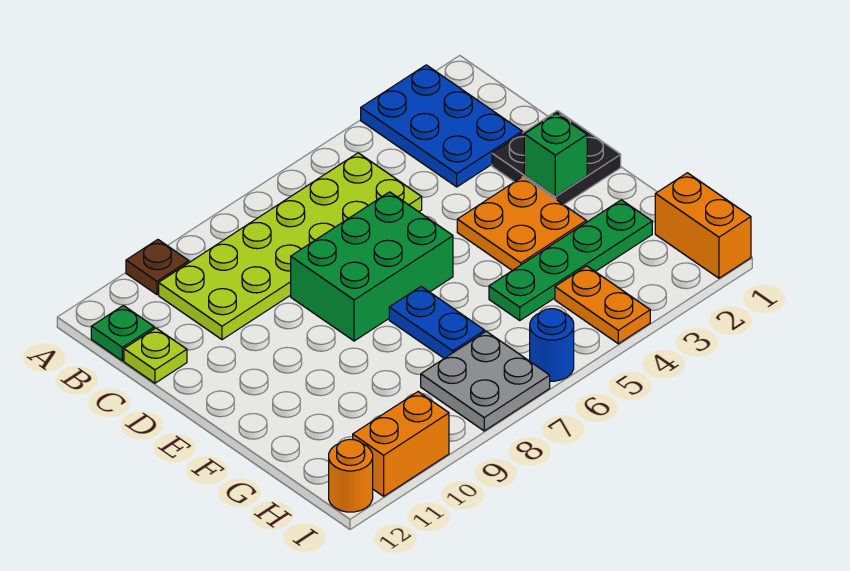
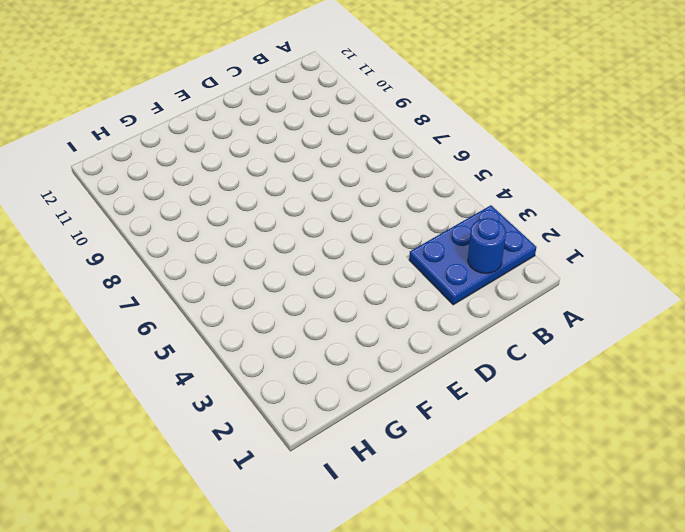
blue round brick B2 level 2 -> blue round brick I6 level 1
none -> brown plate A10 level 1
none -> lime plate B5:C10 level 1
none -> green plate B12 level 1

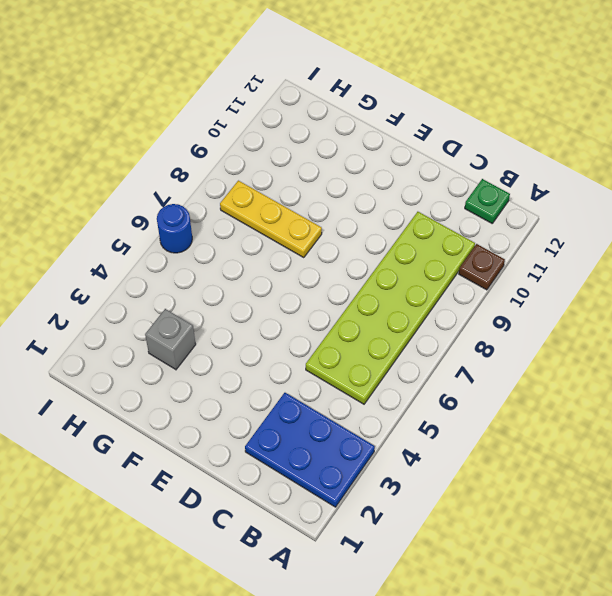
yellow plate F8:H8 level 1 -> grey plate H7:I8 level 1
grey brick G3 level 1 -> green plate G2:G5 level 1
none -> lime plate C12 level 1
none -> black plate D1:E2 level 1
none -> green brick D6:E8 level 1

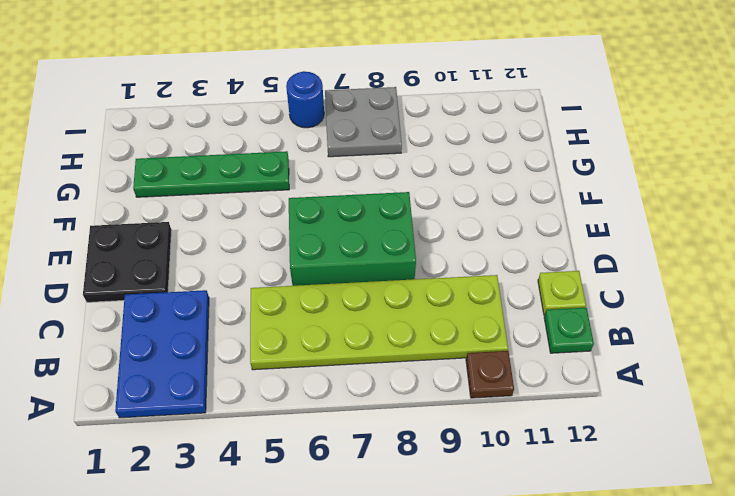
none -> orange plate E3:F4 level 1
none -> blue plate F7:G7 level 1
none -> orange brick H1:I1 level 1

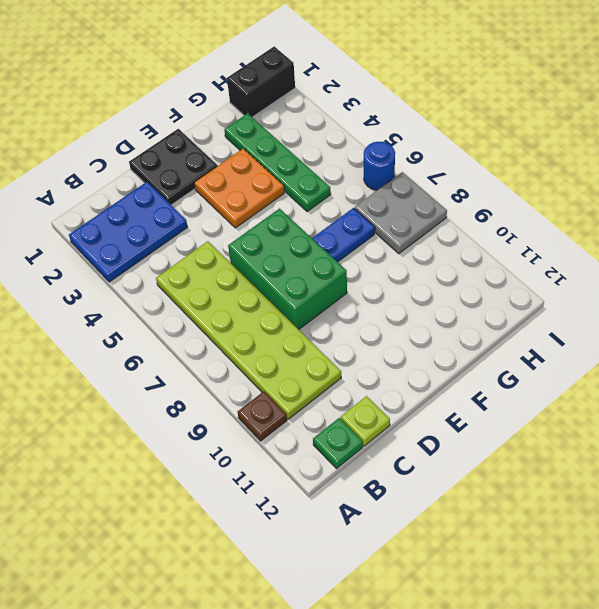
black brick H1:I1 level 1 -> orange brick H1:I1 level 1
none -> orange plate H4:I4 level 1
none -> orange brick I10:I11 level 1
none -> orange round brick I12 level 1

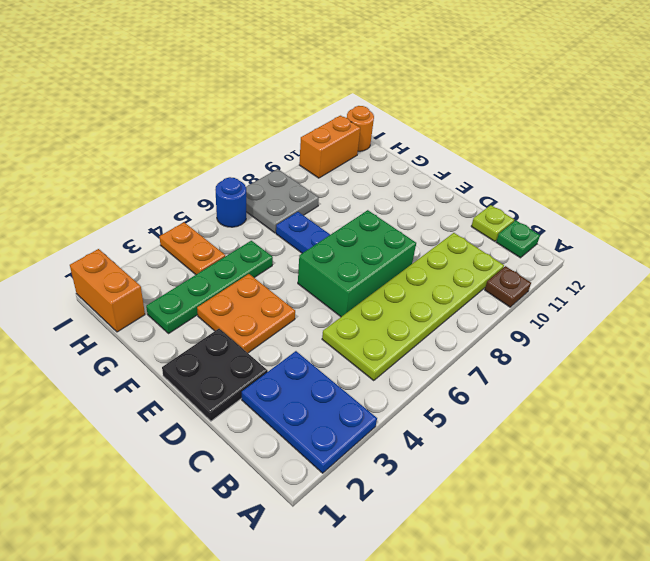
none -> green brick E2 level 2

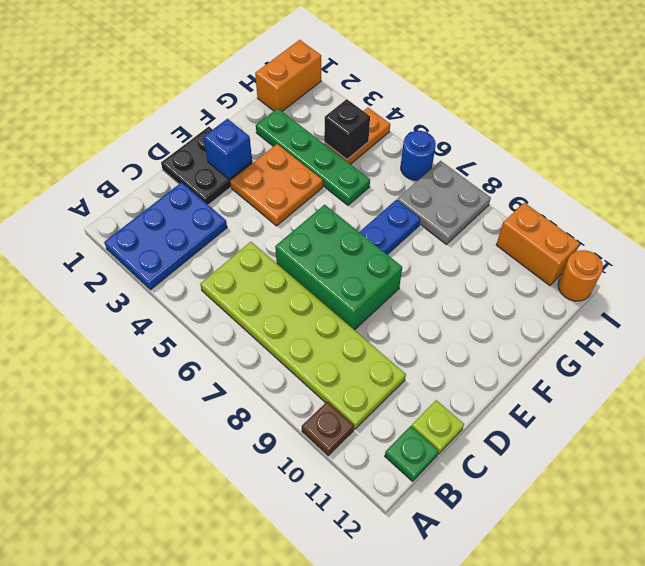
blue brick E2 level 2 -> green brick E2 level 2
black brick H4 level 2 -> none

